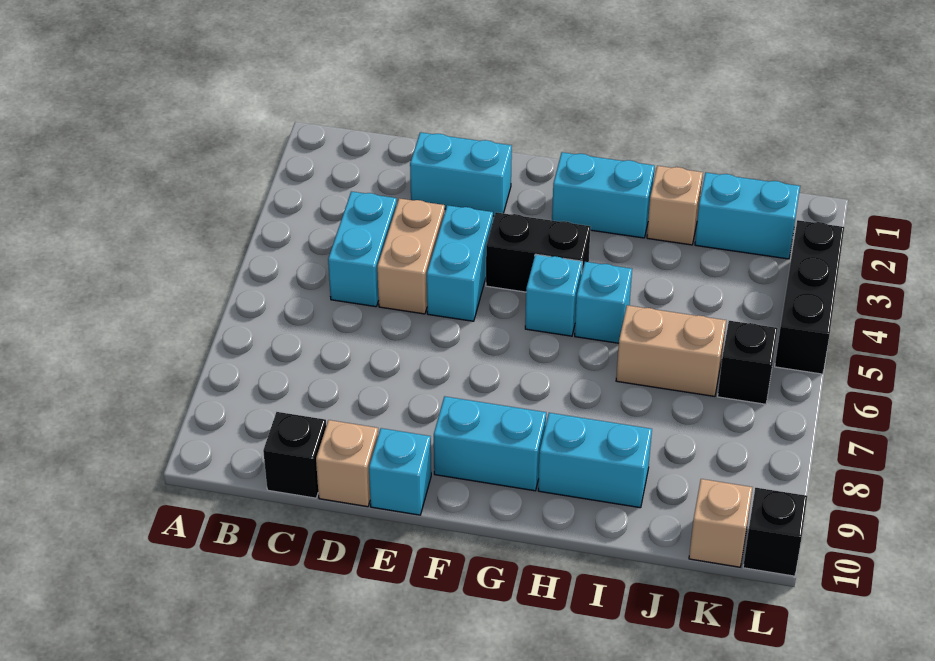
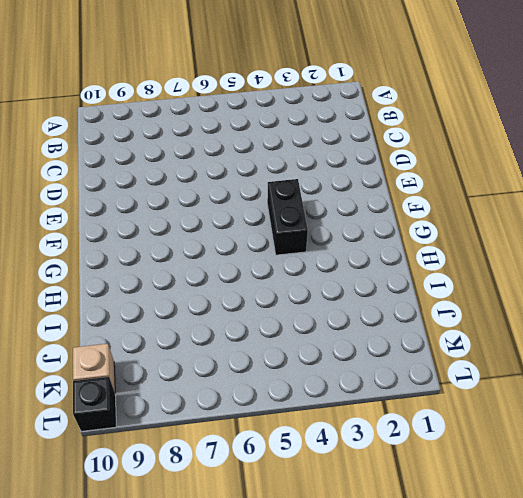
none -> cyan brick C4:C5 level 1
none -> black brick C10 level 1
none -> cyan brick D2:E2 level 1

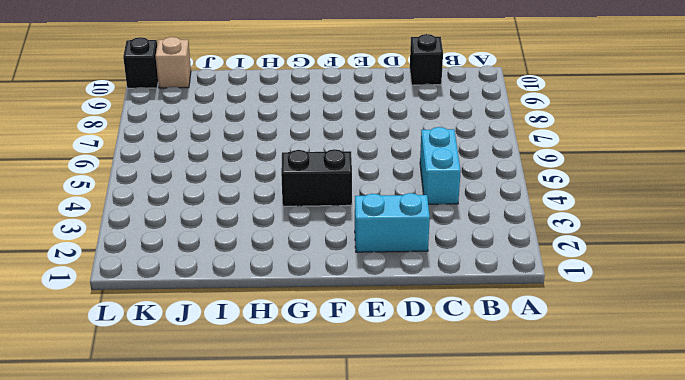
none -> tan brick D4:D5 level 1
none -> tan brick D10 level 1
none -> cyan brick E4:E5 level 1

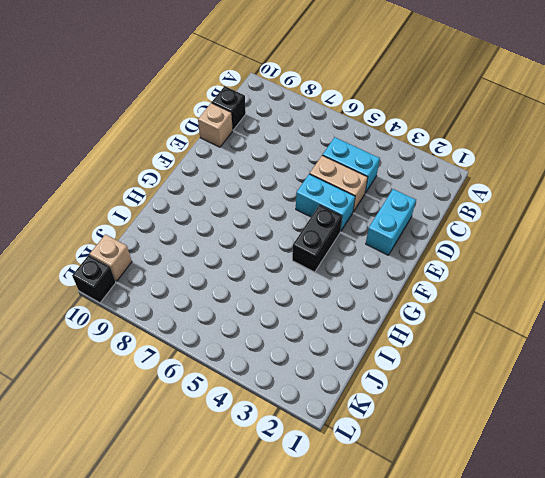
none -> cyan brick E10 level 1
none -> cyan brick F9:G9 level 1
none -> cyan brick G2:H2 level 1

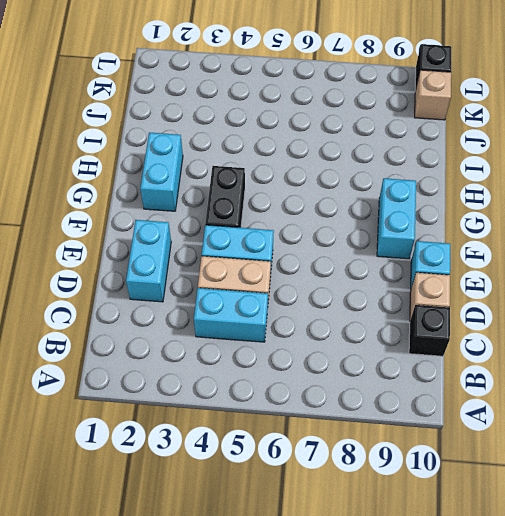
none -> cyan brick G5 level 1
none -> cyan brick H5 level 1
none -> cyan brick H9:I9 level 1

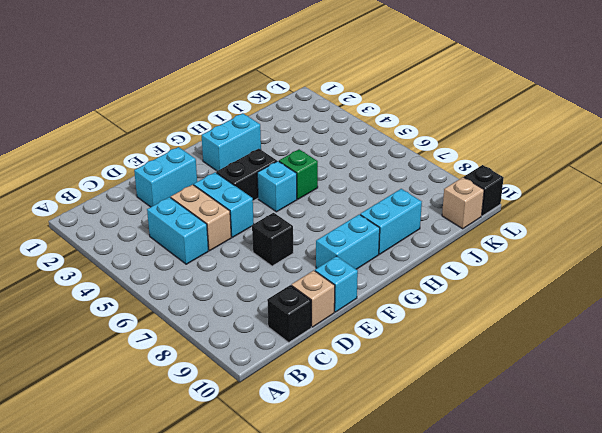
black brick E7 level 1 -> black brick K6 level 1
green brick H5 level 1 -> cyan brick H5 level 1
none -> tan brick I2 level 1
none -> tan brick I6:J6 level 1
none -> cyan brick J2:K2 level 1

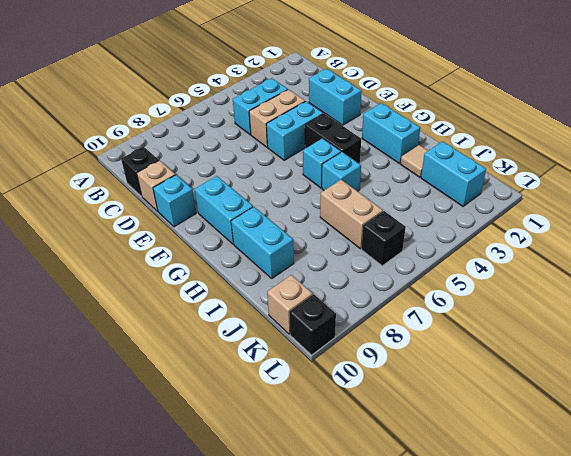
tan tile I2 level 1 -> tan brick I2 level 1
none -> black brick L3:L5 level 1

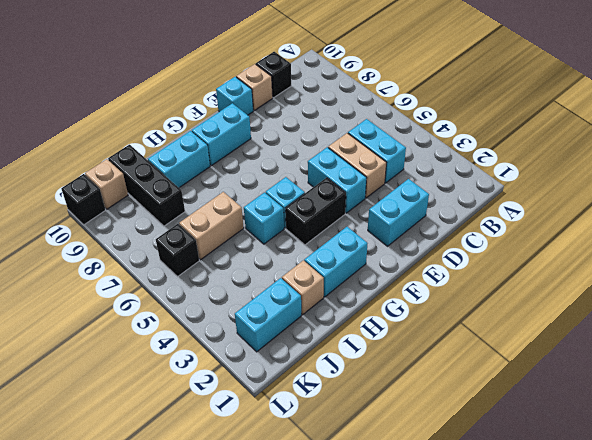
black brick J8:J10 level 1 -> black brick L3:L5 level 1

